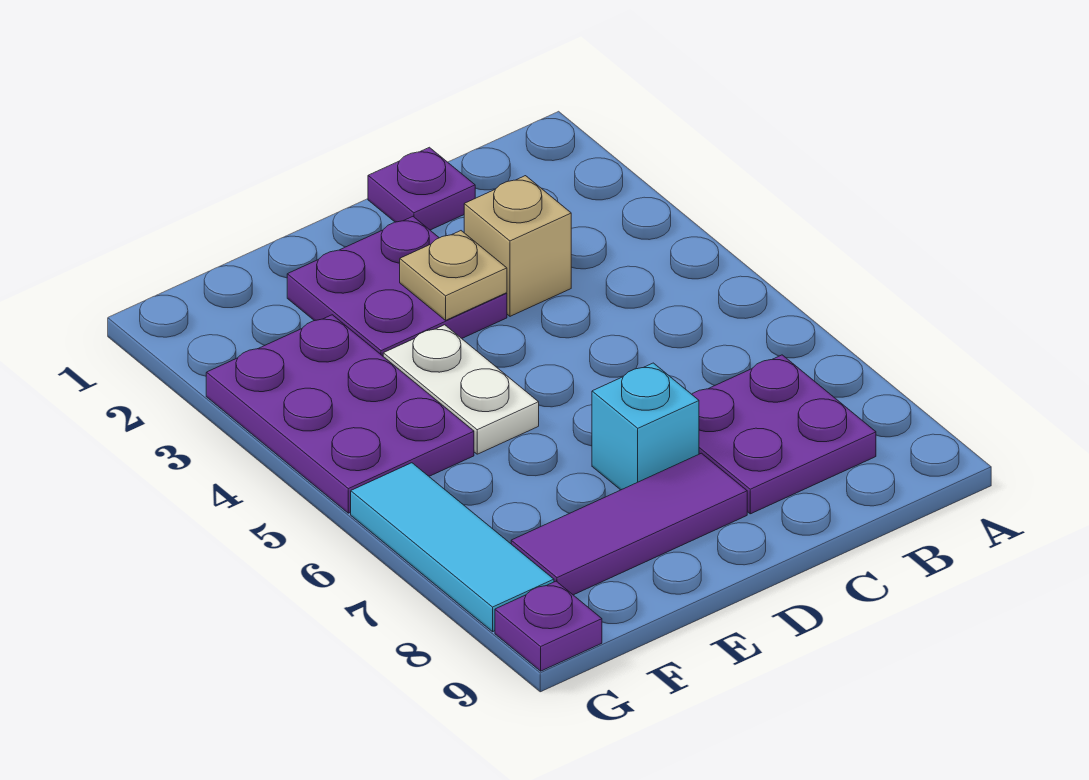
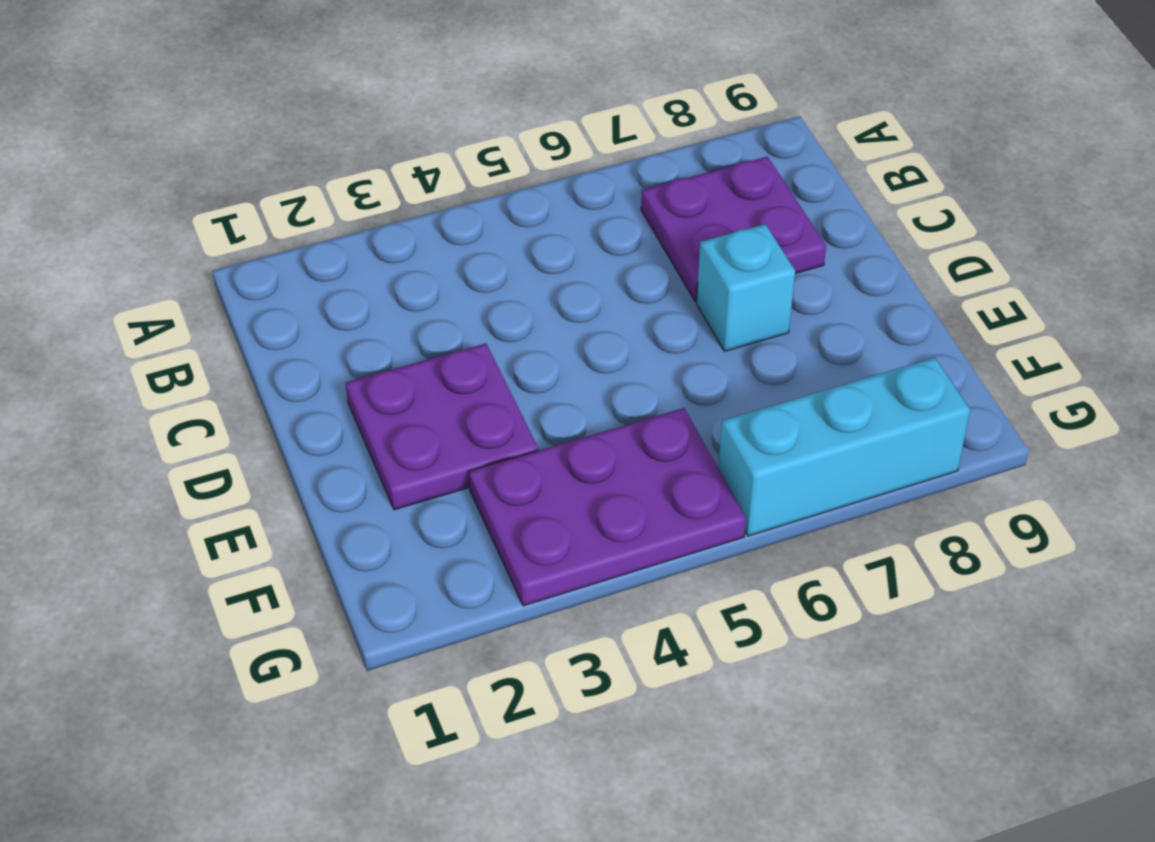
cyan brick G6:G8 level 1 -> cyan tile G6:G8 level 1
none -> purple plate C1 level 1
none -> tan brick C3 level 1

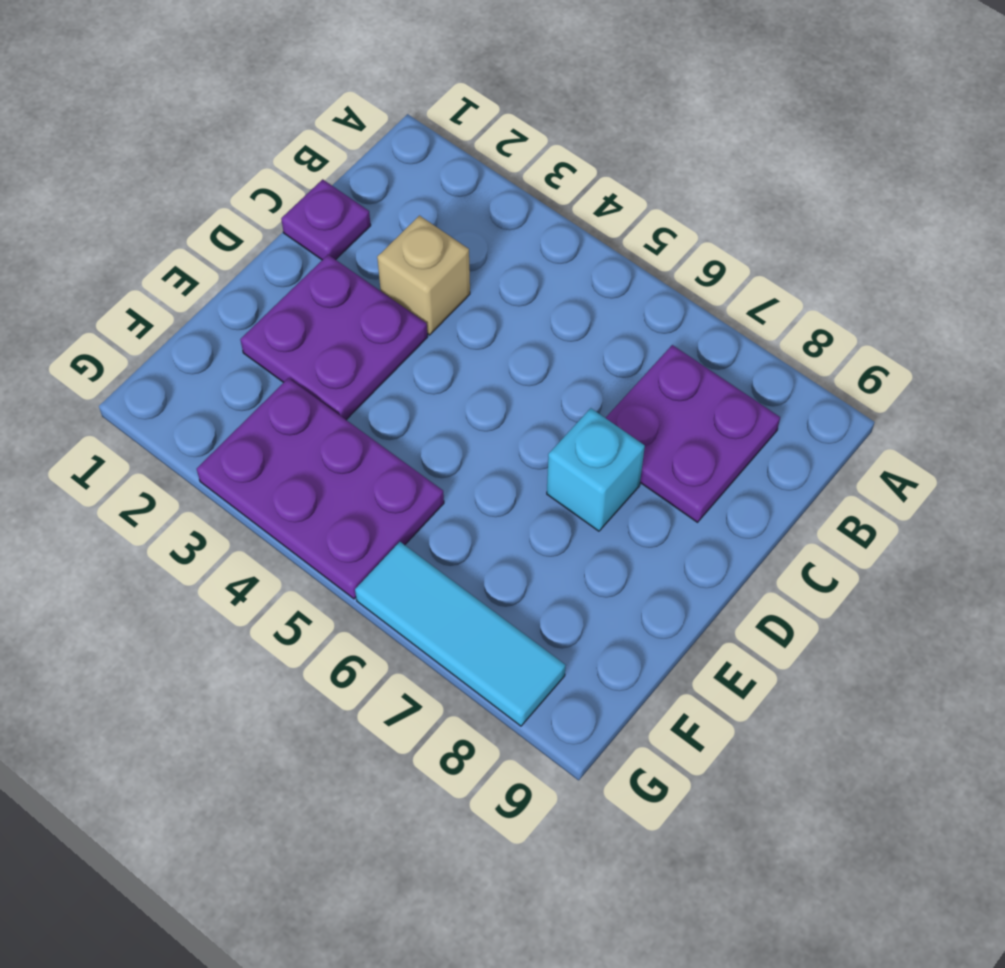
none -> purple tile D8:F8 level 1
none -> white plate E4:E5 level 1

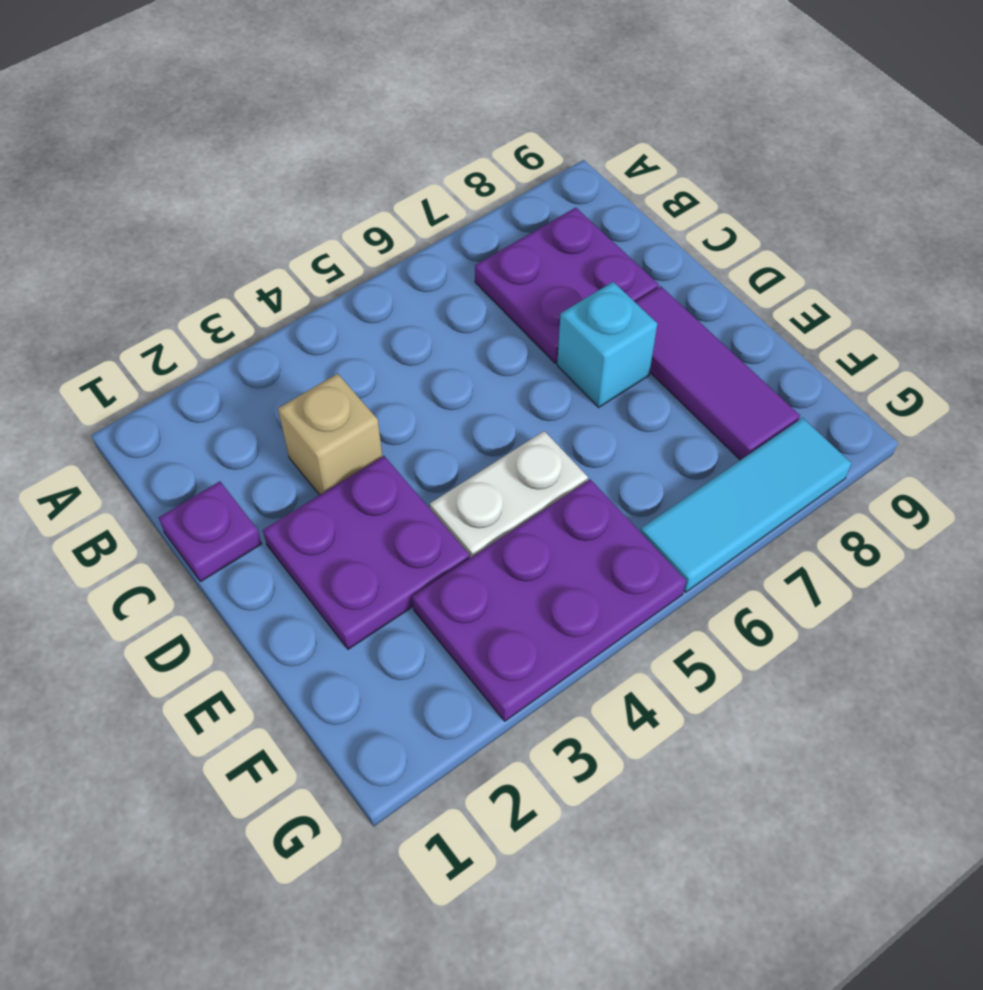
none -> purple plate G9 level 1
none -> tan plate D3 level 2

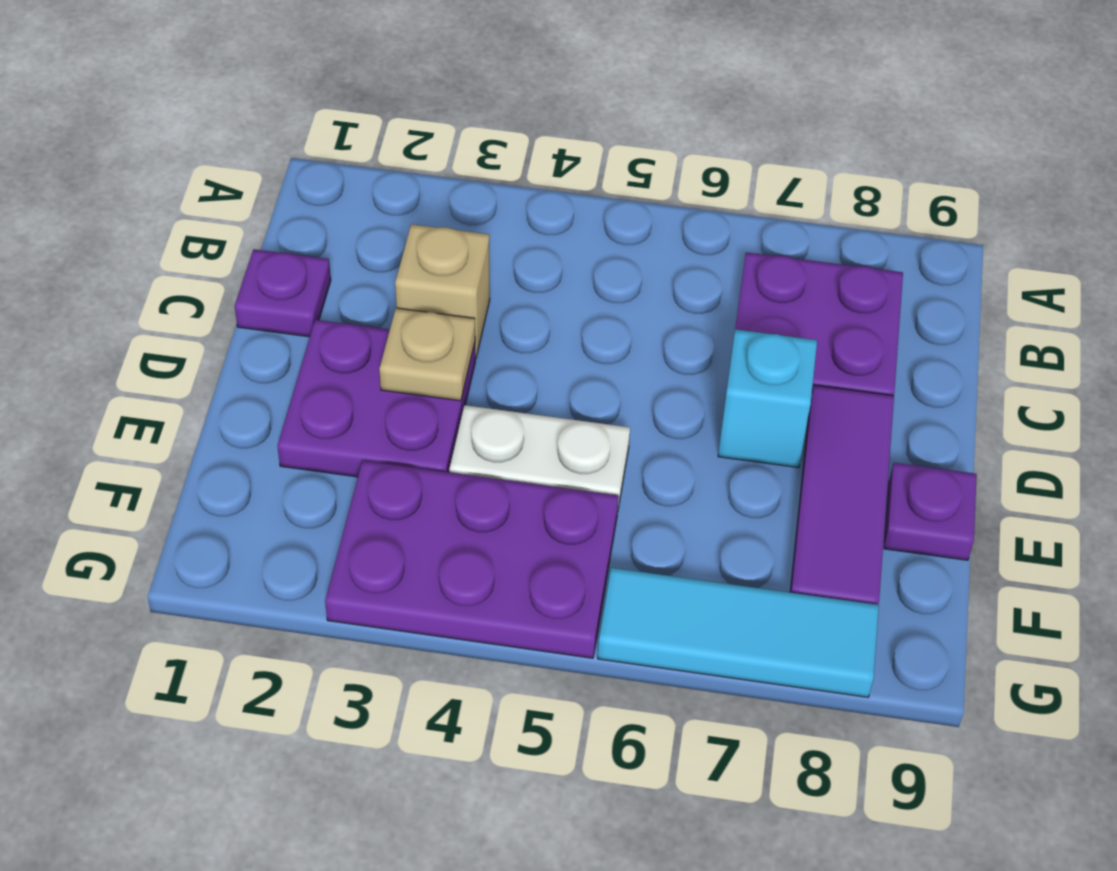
purple plate E9 level 1 -> purple plate G9 level 1

